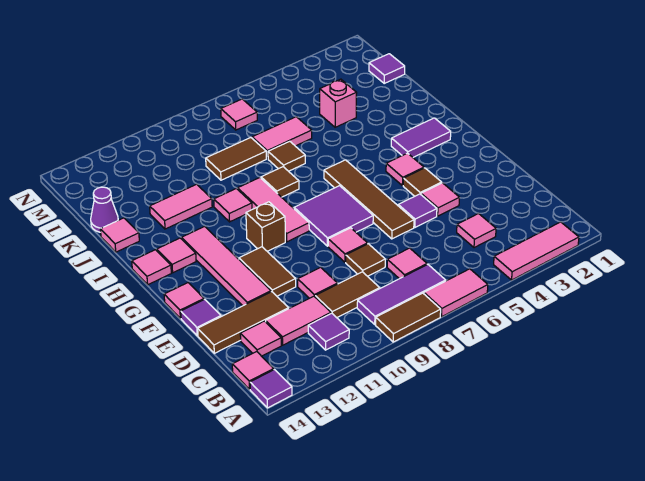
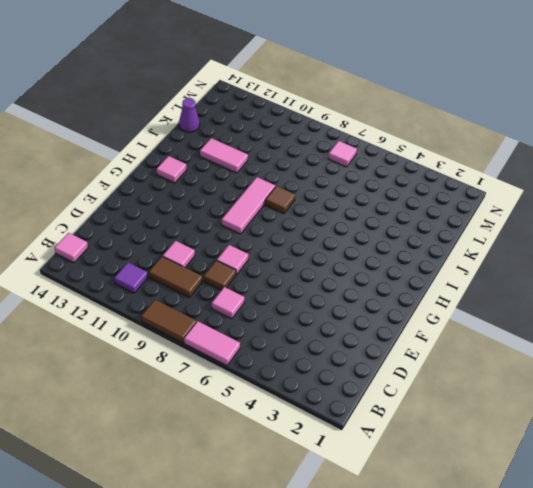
none -> pink tile A2:A4 level 1
none -> purple tile A14 level 1
none -> purple tile B7:B9 level 1
none -> pink tile C4 level 1

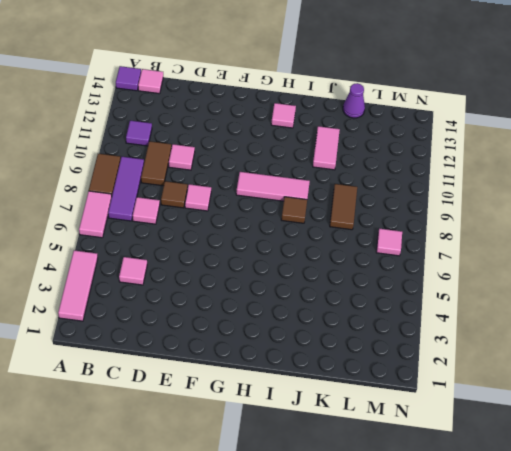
none -> pink tile C11:C12 level 1
none -> pink tile C13 level 1
none -> brown tile D12:D14 level 1
none -> pink tile E4 level 1

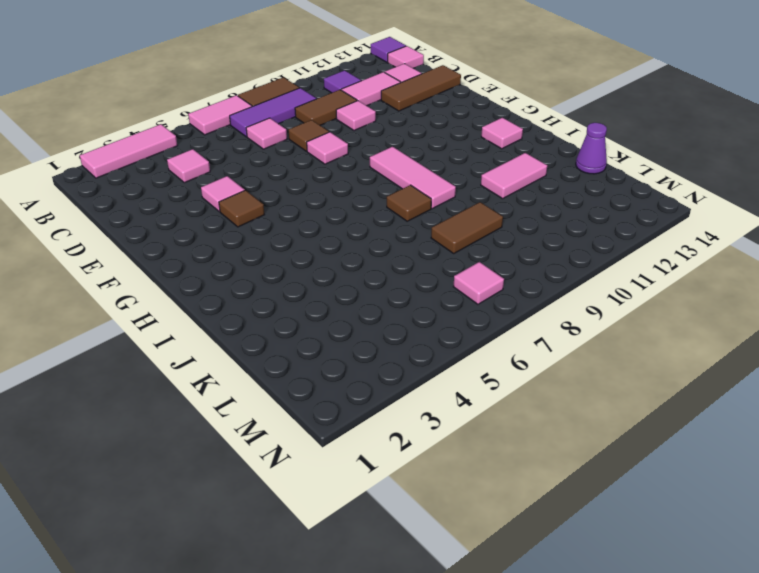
none -> purple tile E5 level 1
none -> brown tile E6:H6 level 1
none -> brown tile E11:F11 level 1
none -> pink tile E12:H12 level 1

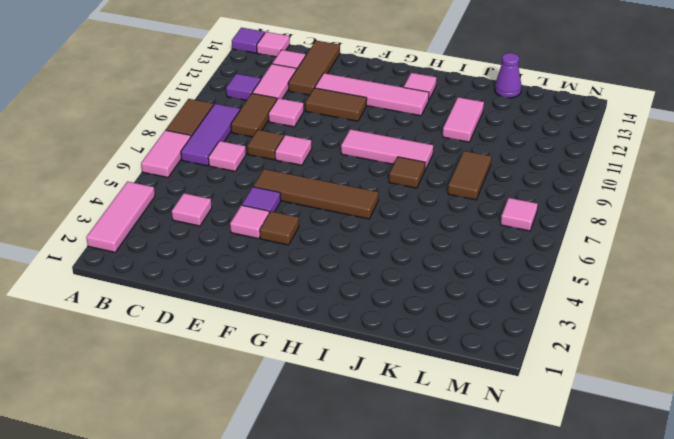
none -> purple tile E14 level 1
none -> purple tile F7:G8 level 1
none -> pink tile F14 level 1
none -> pink tile G4 level 1

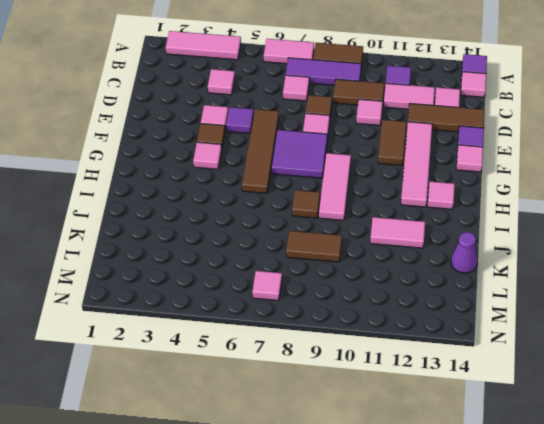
none -> brown brick G10 level 1
none -> purple tile H2:H3 level 1
none -> pink tile H14 level 1
none -> pink tile I10 level 1

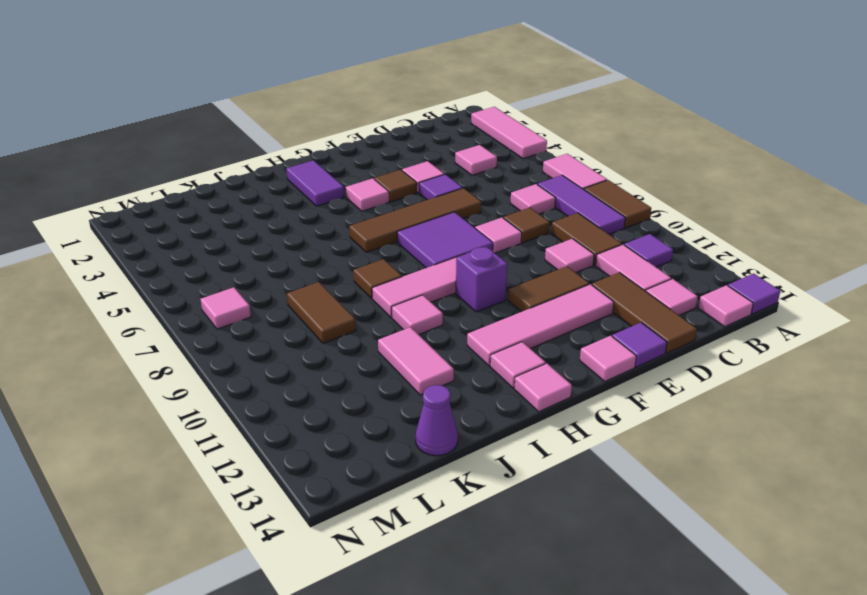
purple brick G10 level 1 -> brown brick G10 level 1
none -> brown tile J7 level 1
none -> pink tile J14 level 1
none -> pink brick K4 level 1
none -> pink tile K6:K7 level 1

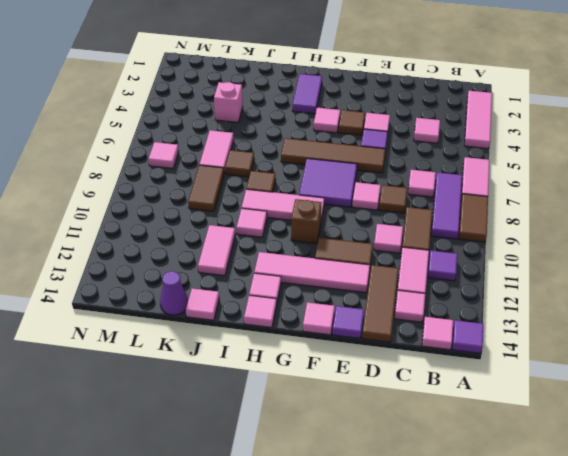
none -> purple tile L1 level 1

